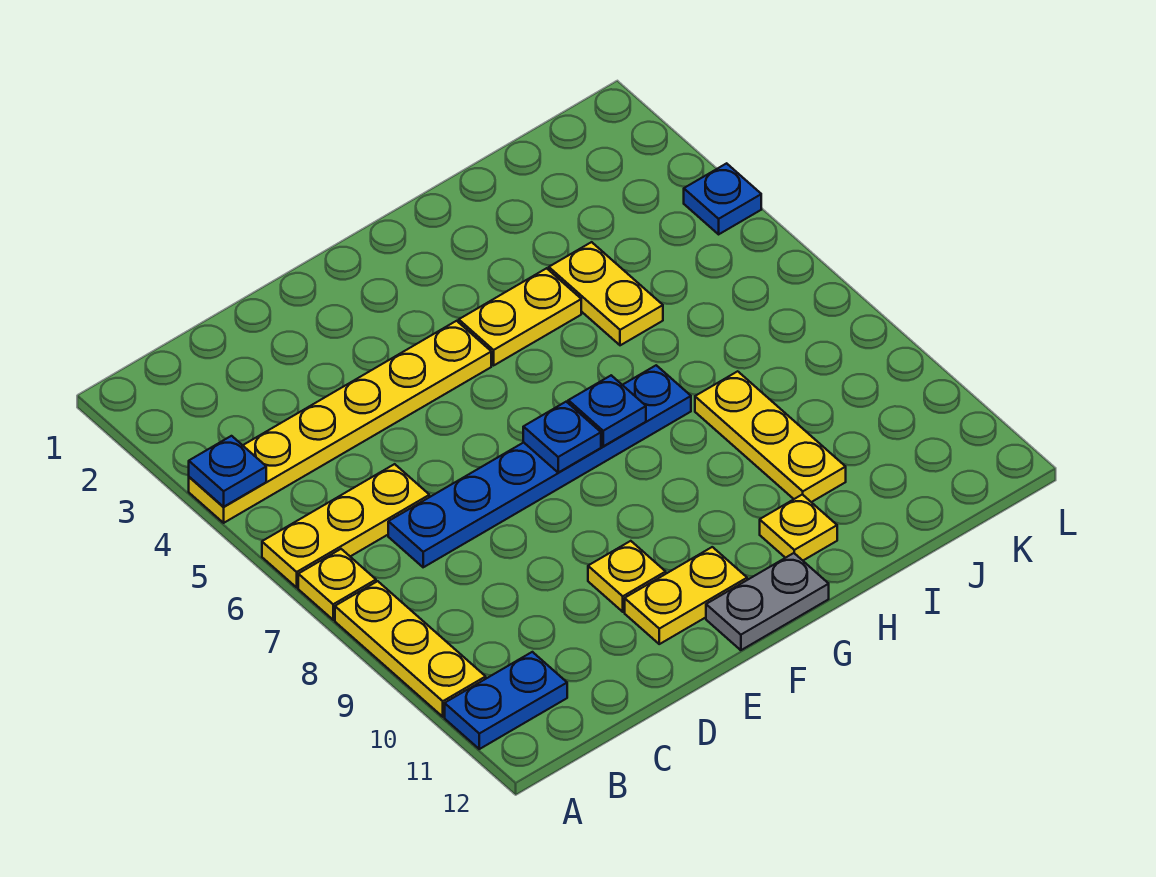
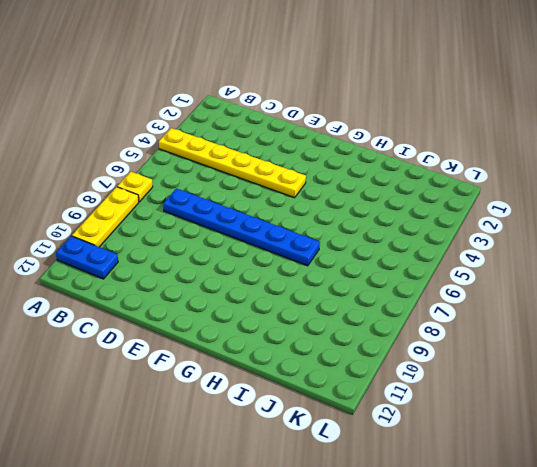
none -> yellow plate A6:C6 level 1
none -> yellow plate E10 level 1
none -> yellow plate E11:F11 level 1

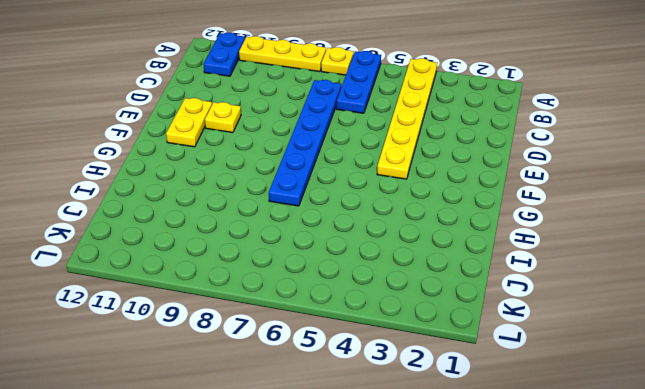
blue plate A6:C6 level 1 -> yellow plate A6:C6 level 1
none -> grey plate F12:G12 level 1
none -> yellow plate G4:H4 level 1
none -> yellow plate H11 level 1

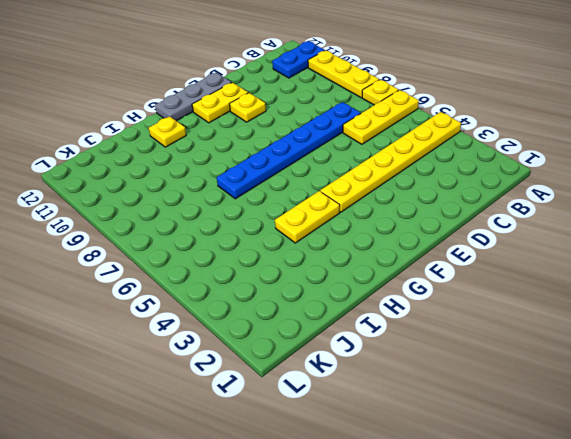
grey plate E12:G12 level 1 -> grey plate F12:G12 level 1
none -> yellow plate I4:I5 level 1
none -> yellow plate I8:I10 level 1
none -> blue plate L4 level 1

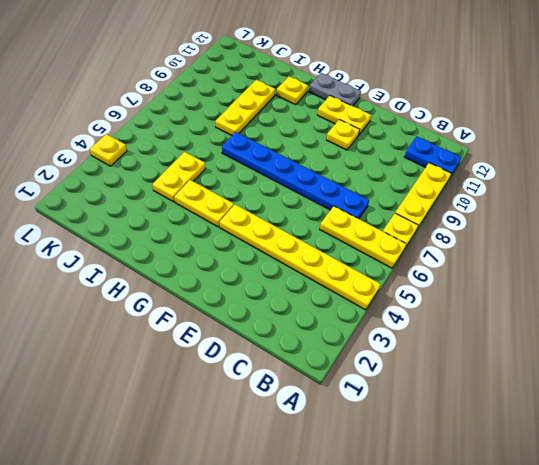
yellow plate L4 level 1 -> blue plate L4 level 1
none -> blue plate A4 level 2
none -> blue plate F7 level 2
none -> blue plate G7 level 2

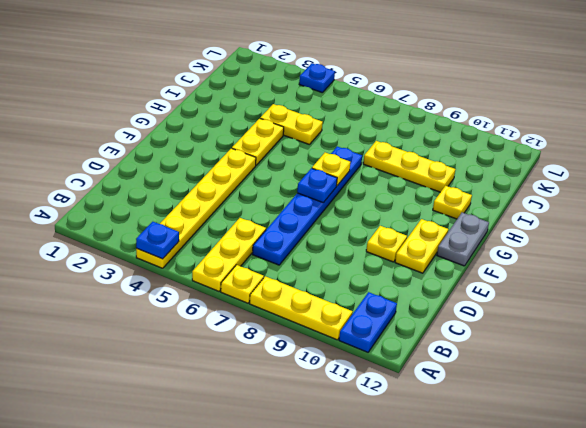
yellow plate G7 level 2 -> blue plate G7 level 2

